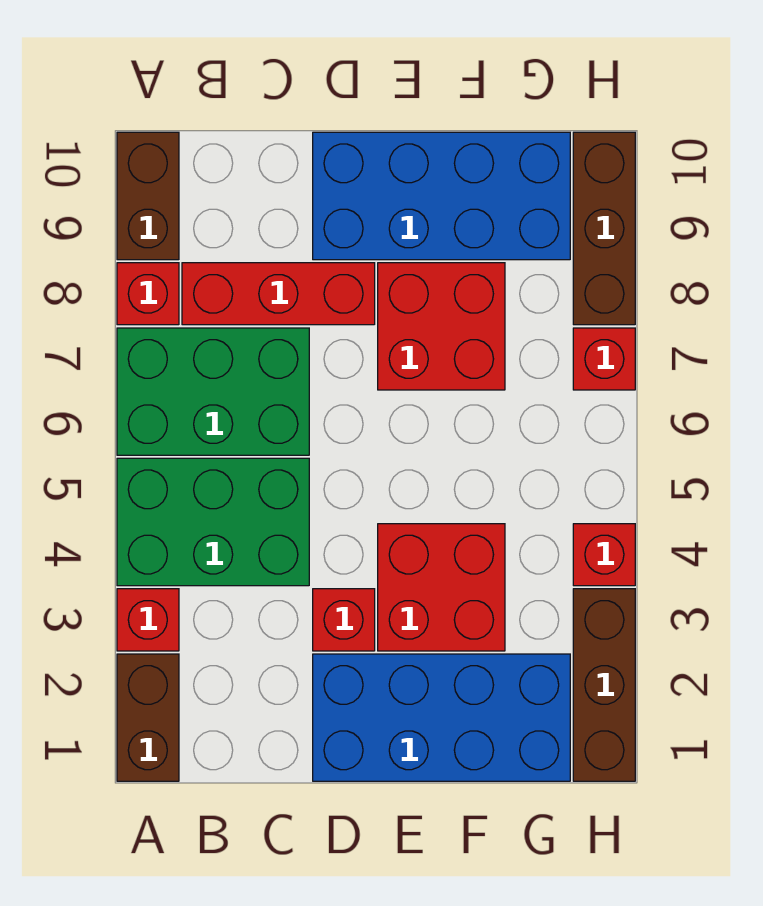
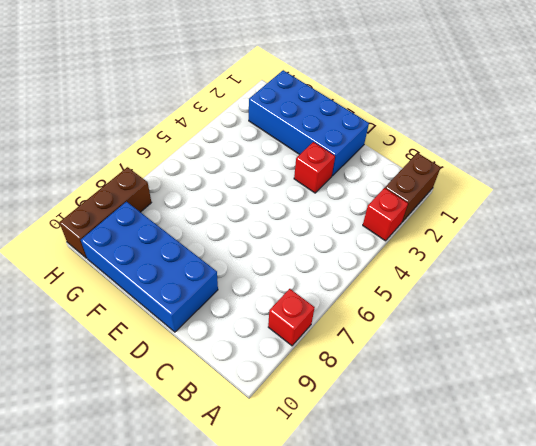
none -> green brick A4:C5 level 1
none -> green brick A6:C7 level 1
none -> brown brick A9:A10 level 1

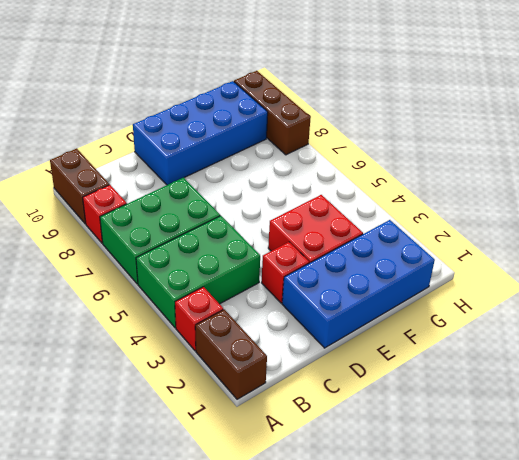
none -> red brick B8:D8 level 1
none -> red brick E7:F8 level 1
none -> brown brick H1:H3 level 1

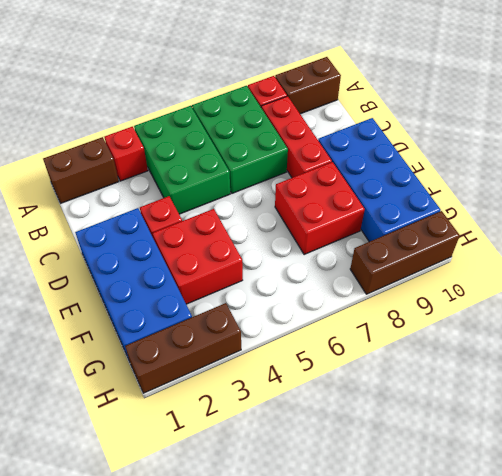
none -> red brick H4 level 1
none -> red brick H7 level 1

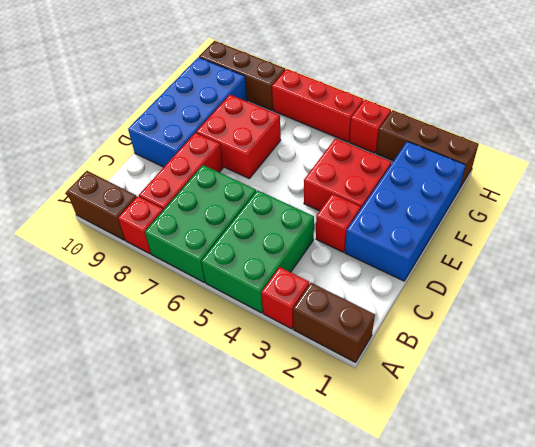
red brick H5:H7 level 1 -> red brick H7 level 1

